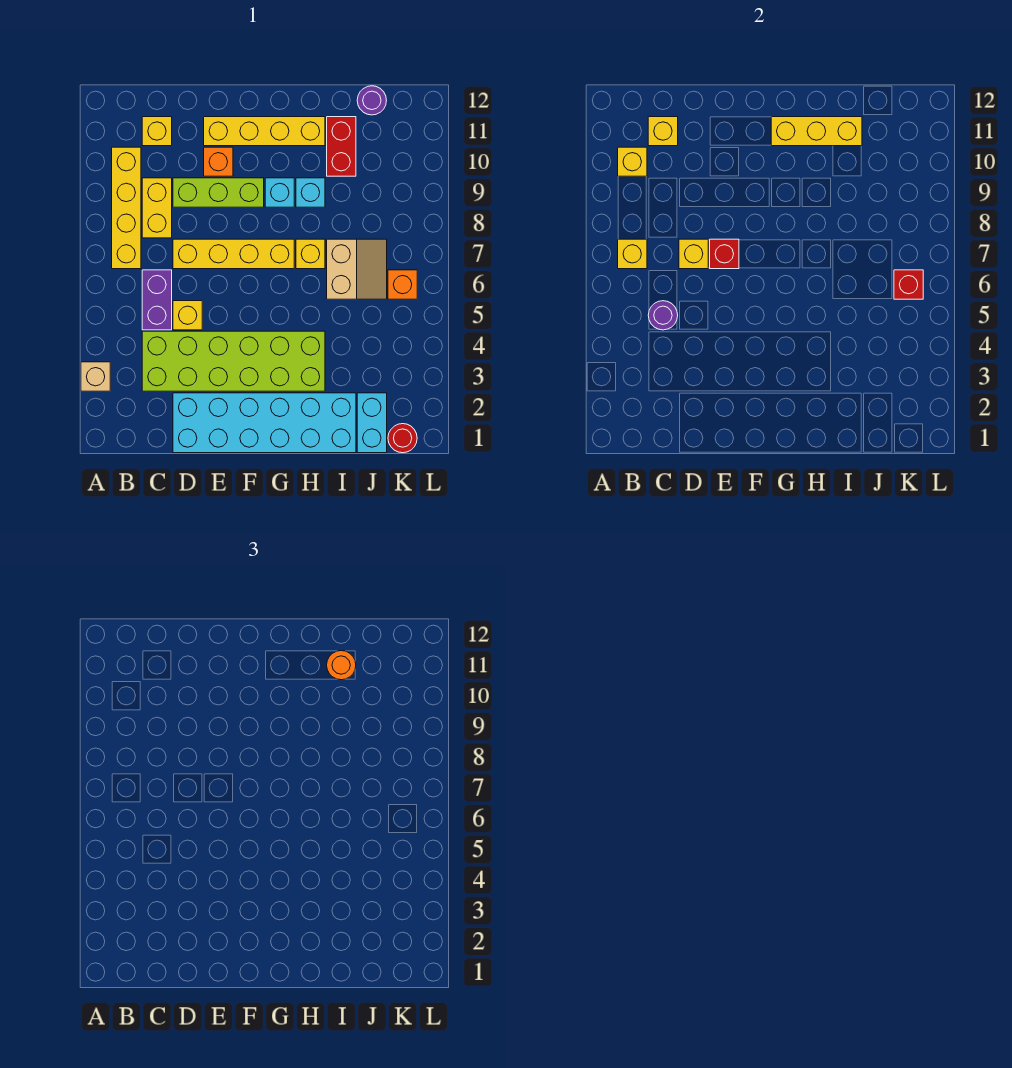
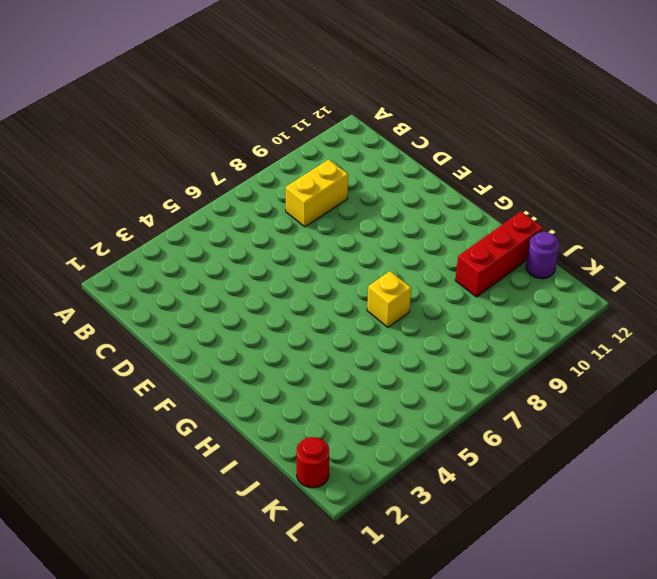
red brick I10:I12 level 1 -> red brick I10:I11 level 1
none -> tan brick A3 level 1
none -> yellow brick B7:B10 level 1
none -> lime brick C3:H4 level 1
none -> purple brick C5:C6 level 1

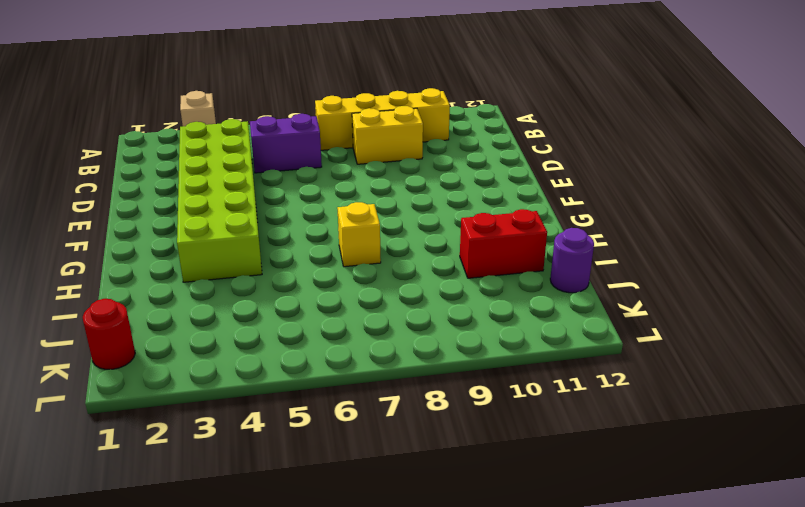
none -> yellow brick C11 level 1
none -> cyan brick D1:I2 level 1
none -> yellow brick D5 level 1
none -> yellow brick D7:G7 level 1

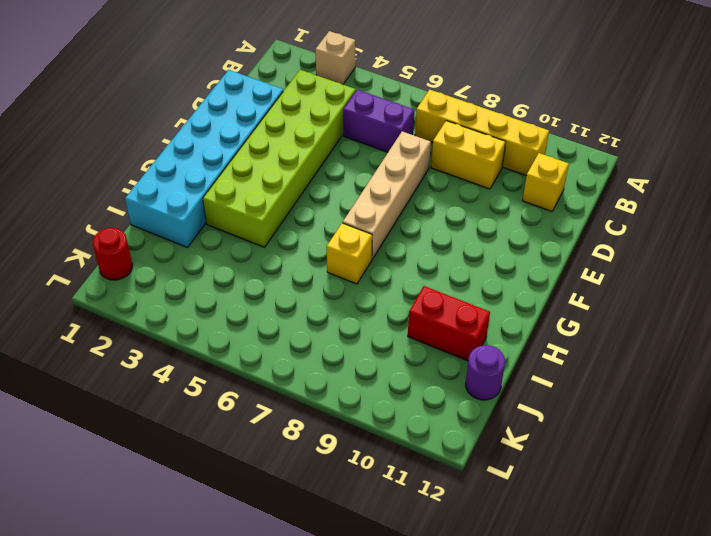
tan brick D7:G7 level 1 -> yellow brick D7:G7 level 1
none -> yellow brick D5 level 1
none -> lime brick D9:F9 level 1
none -> orange brick E10 level 1
none -> yellow brick E11:H11 level 1

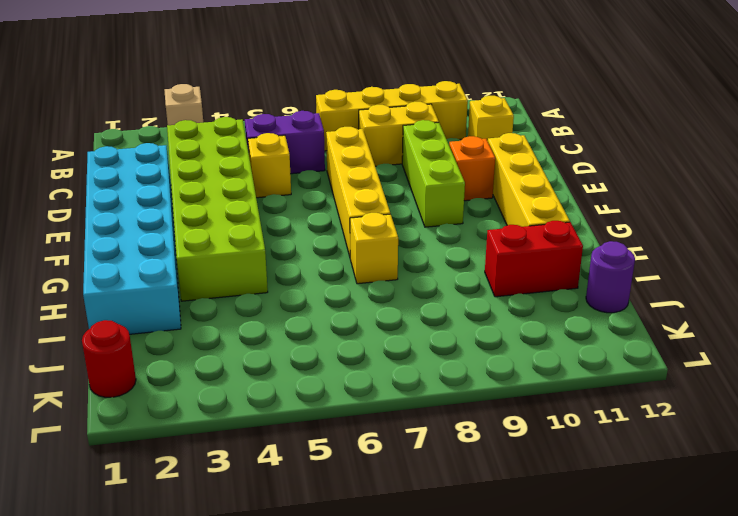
none -> cyan brick G9 level 1
none -> cyan brick H9 level 1
none -> tan slope I6:J7 level 1 top I
none -> cyan brick J1:J2 level 1

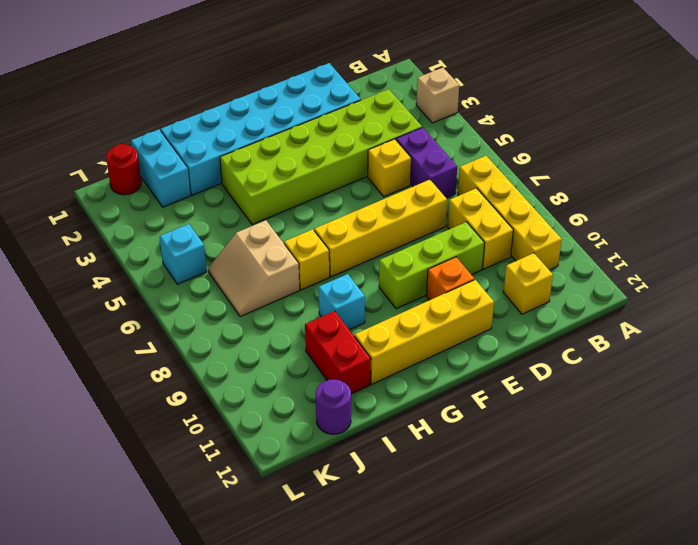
cyan brick K5 level 1 -> cyan brick G9 level 1
none -> orange brick K6 level 1
none -> yellow brick B7 level 2
none -> yellow brick B10 level 2
none -> purple round brick C5 level 2

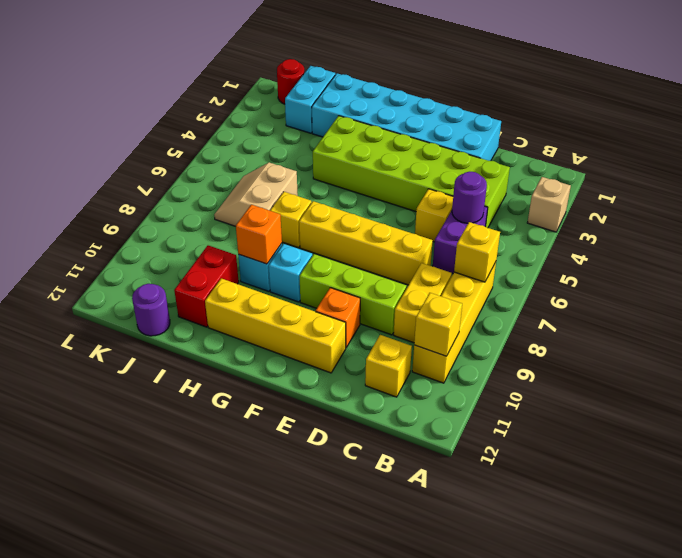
orange brick H9 level 2 -> orange brick K6 level 1
none -> yellow brick C11 level 2
none -> yellow brick D7 level 2
none -> red brick E7 level 2
none -> yellow brick G11:I11 level 2

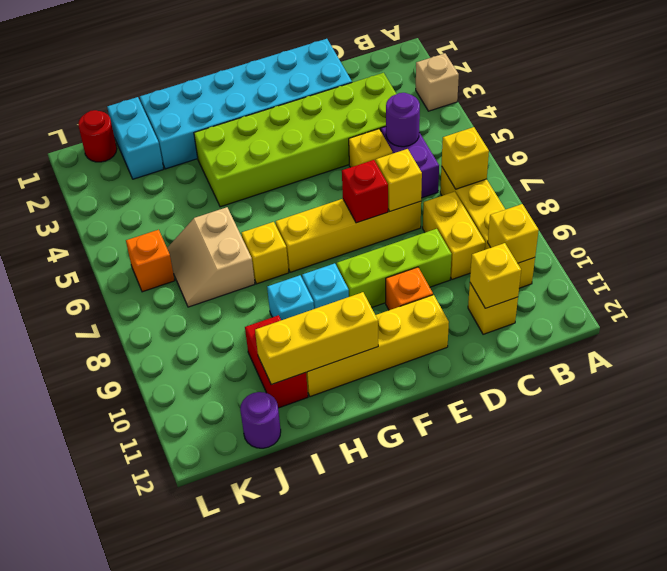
none -> red brick K6 level 2
none -> orange round brick I11 level 3

